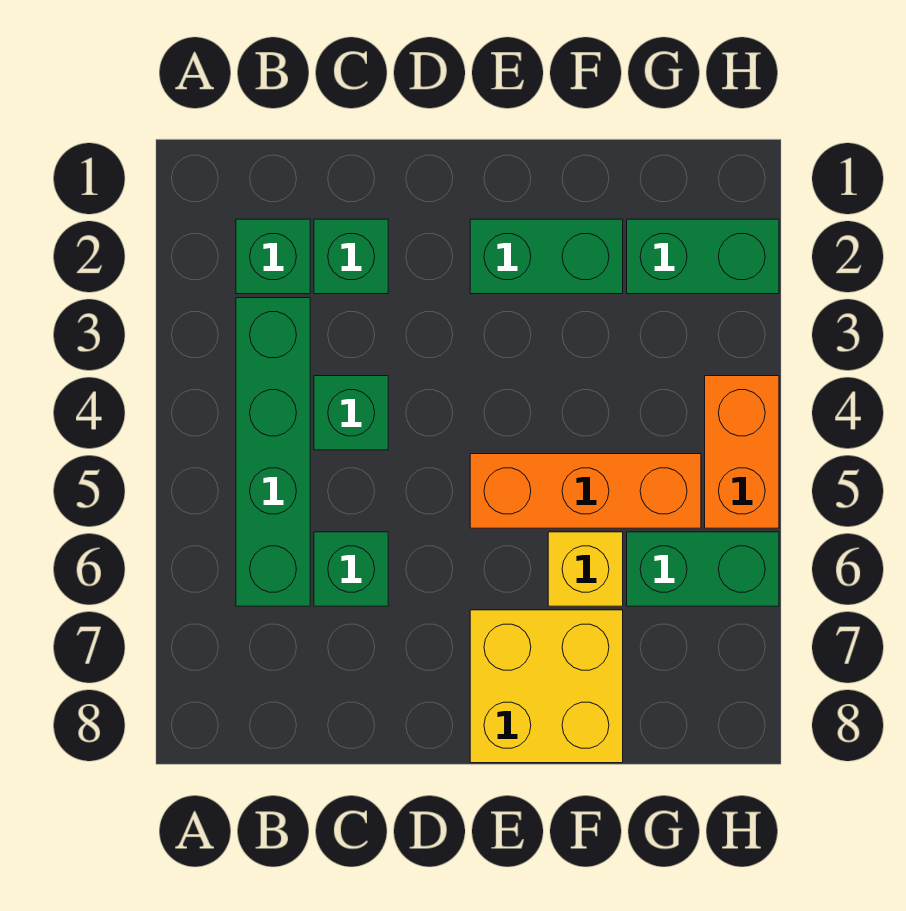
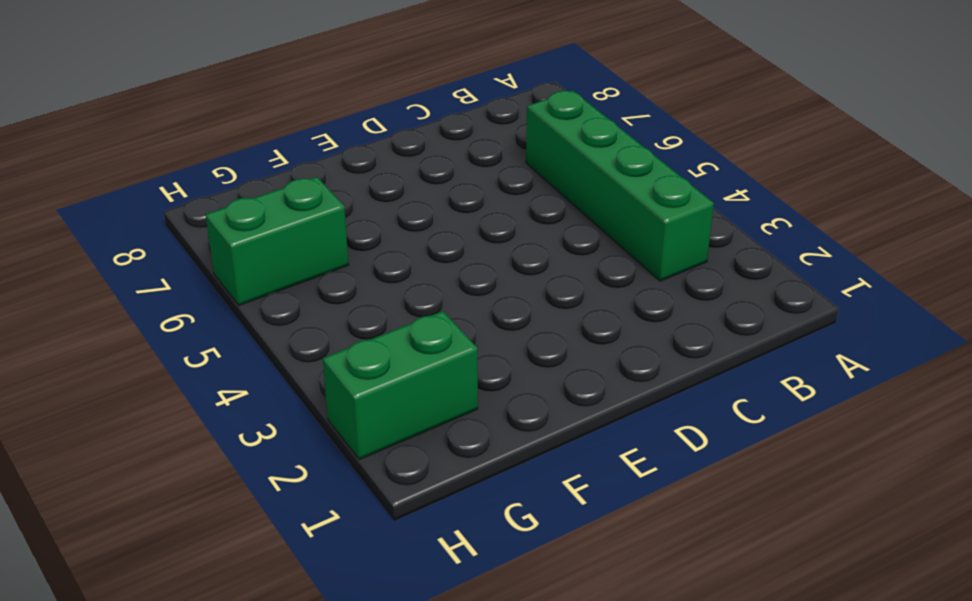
none -> green brick B2 level 1
none -> green brick C2 level 1
none -> green brick C4 level 1

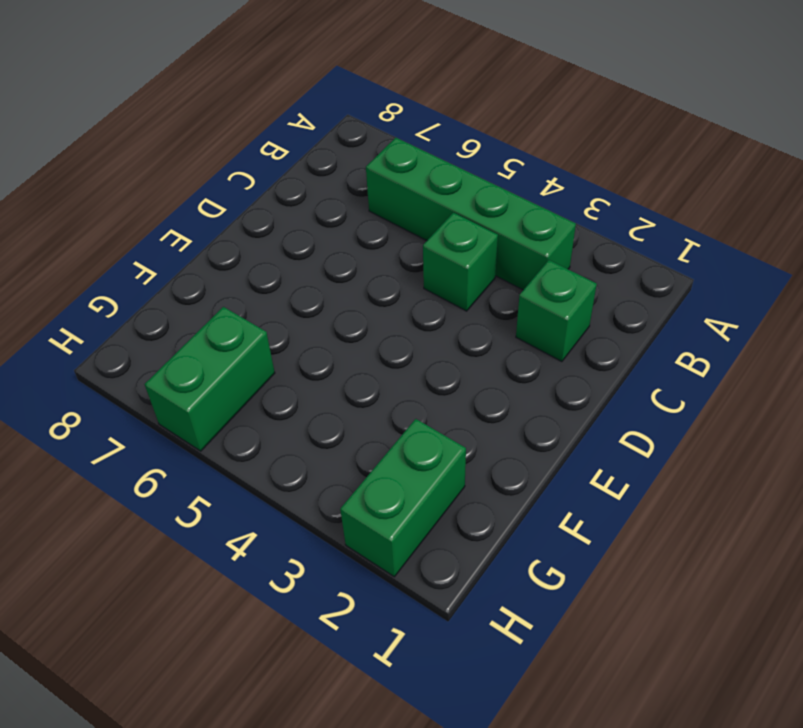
none -> green brick B2 level 1
none -> green brick C6 level 1
none -> green brick E2:F2 level 1

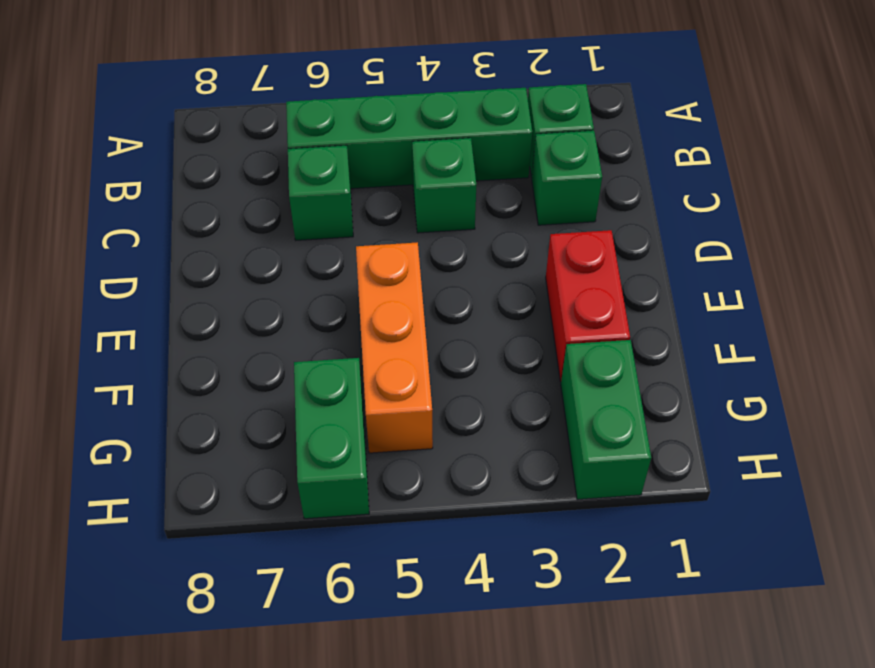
red brick E2:F2 level 1 -> green brick E2:F2 level 1
none -> yellow brick E7:F8 level 1
none -> yellow brick F6 level 1
none -> orange brick H4:H5 level 1

